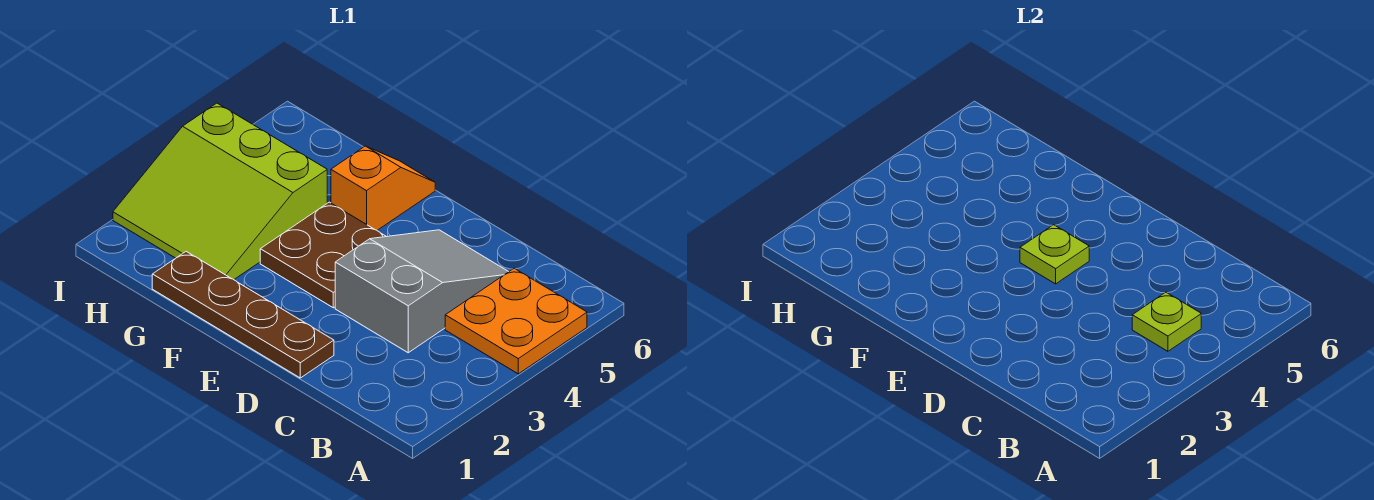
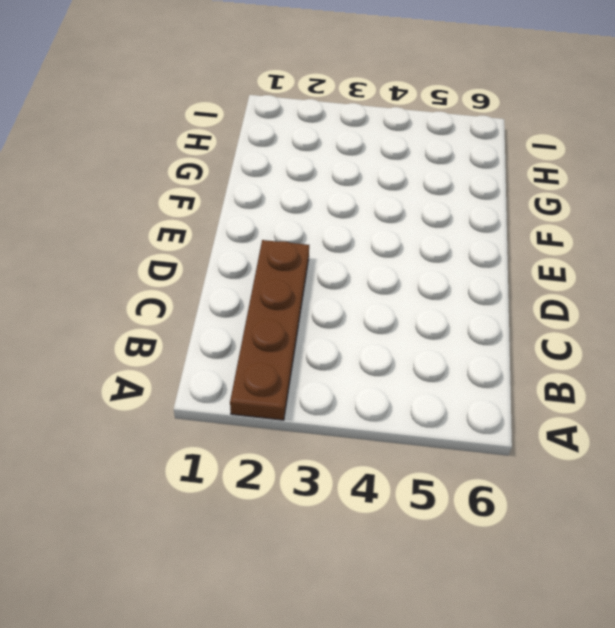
brown plate A2:D2 level 1 -> brown plate D1:G1 level 1
none -> orange plate A4:B5 level 1
none -> grey slope C3:D5 level 1 top 3

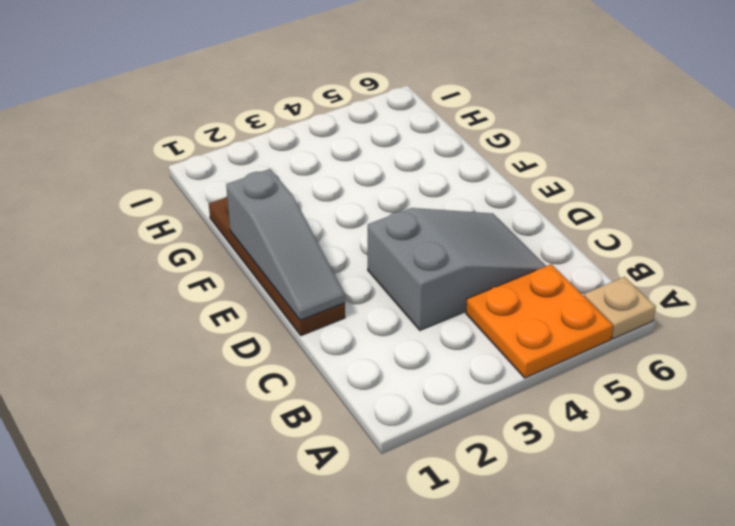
tan plate A6 level 1 -> none
grey slope D1:F1 level 2 top F -> none
none -> brown plate E3:F4 level 1
none -> orange slope F5:F6 level 1 top 5

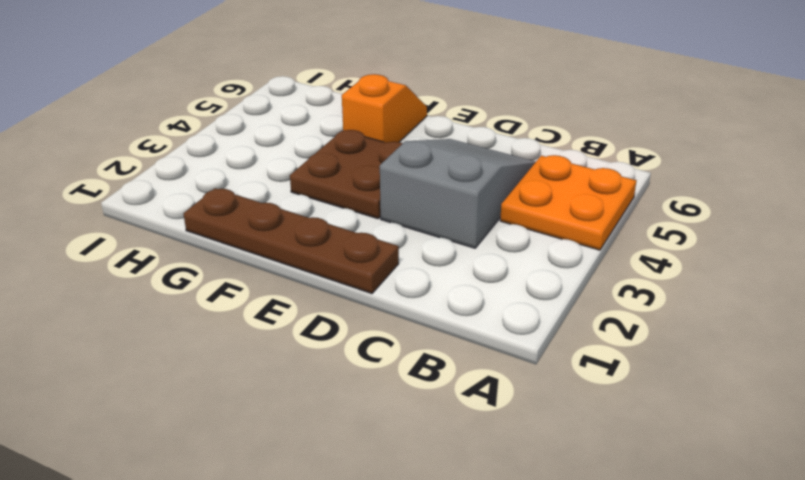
none -> lime slope G2:I4 level 1 top 4
none -> lime plate B4 level 2

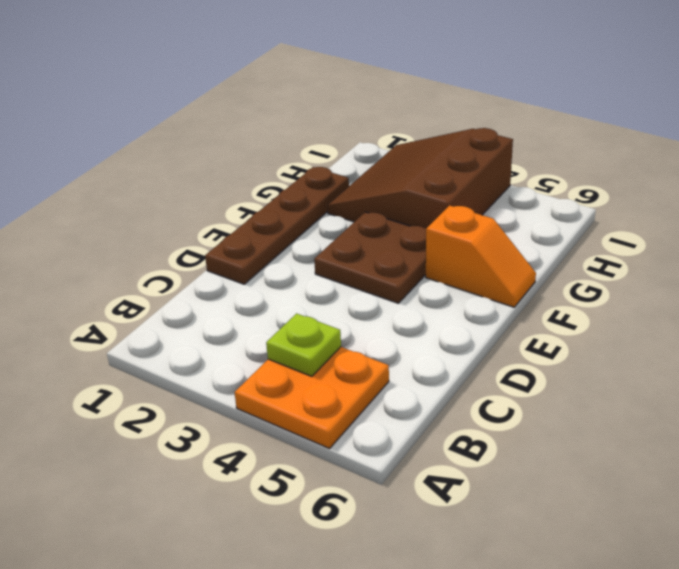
brown slope G2:I4 level 1 top 4 -> lime slope G2:I4 level 1 top 4
none -> grey slope C3:D5 level 1 top 3
none -> lime plate E4 level 2

